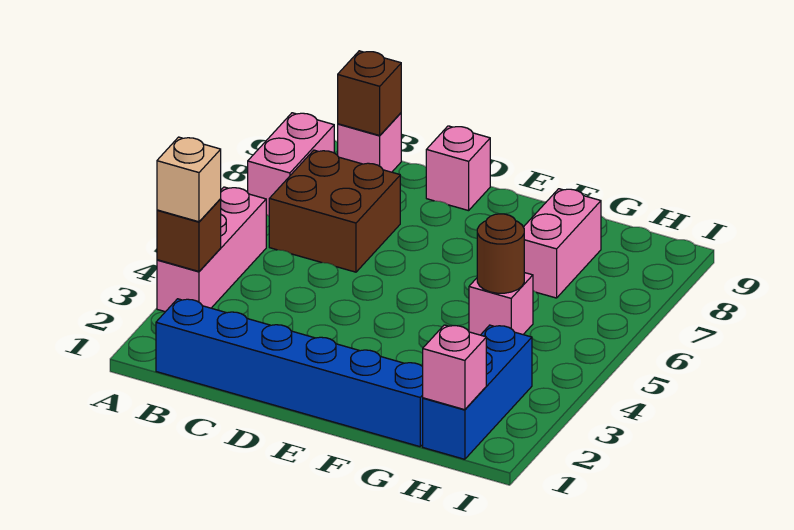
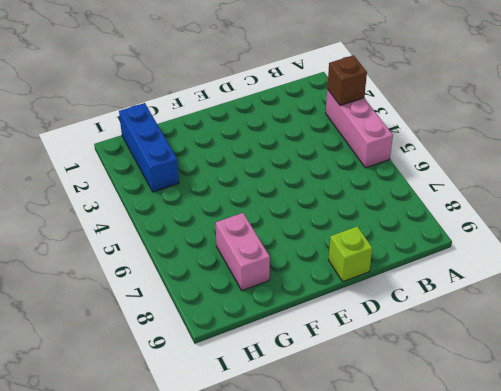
lime brick D9 level 1 -> pink brick D9 level 1
none -> pink brick A7:A8 level 1
none -> blue brick B1:G1 level 1
none -> brown brick B6:C7 level 1

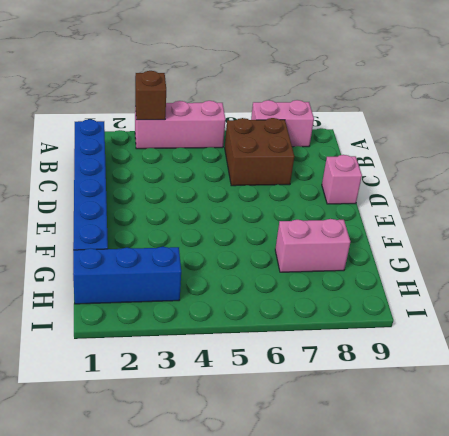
none -> pink brick B9 level 1
none -> pink brick G5 level 1
none -> brown brick B9 level 2

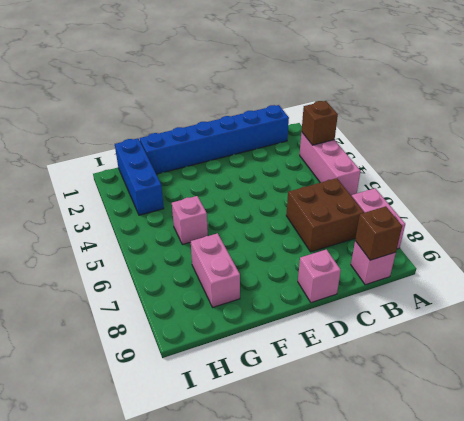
none -> brown round brick G5 level 2
none -> pink brick H1 level 2
none -> tan brick A3 level 3

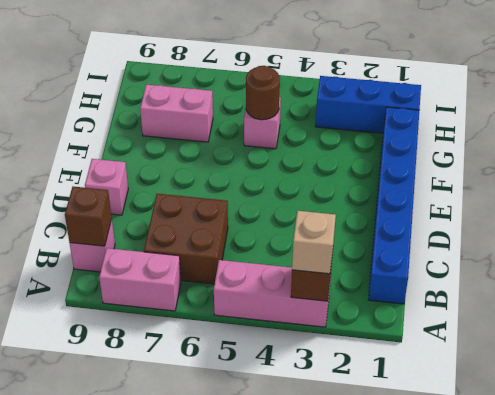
none -> pink brick H1 level 2

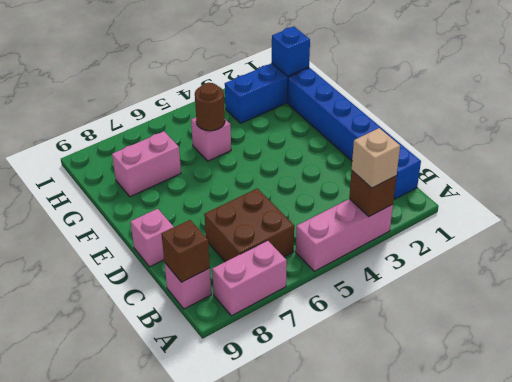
blue brick H1 level 2 -> pink brick H1 level 2

